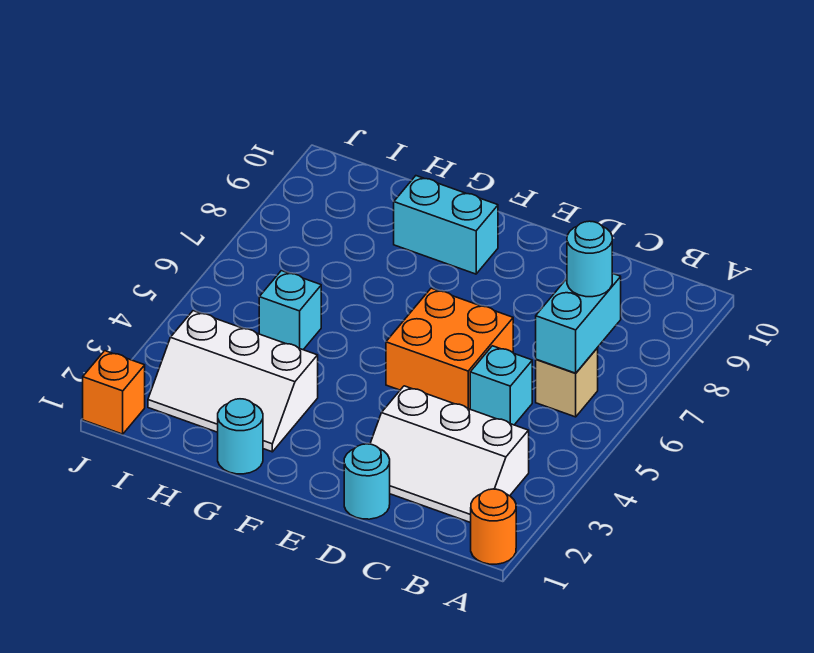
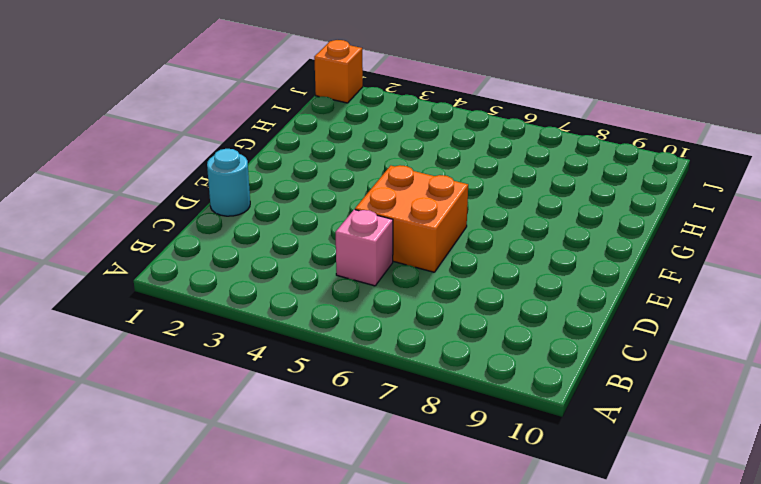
pink brick C5 level 1 -> cyan brick C5 level 1
none -> orange round brick A1 level 1
none -> white slope B2:D3 level 1 top 3
none -> tan brick B6 level 1

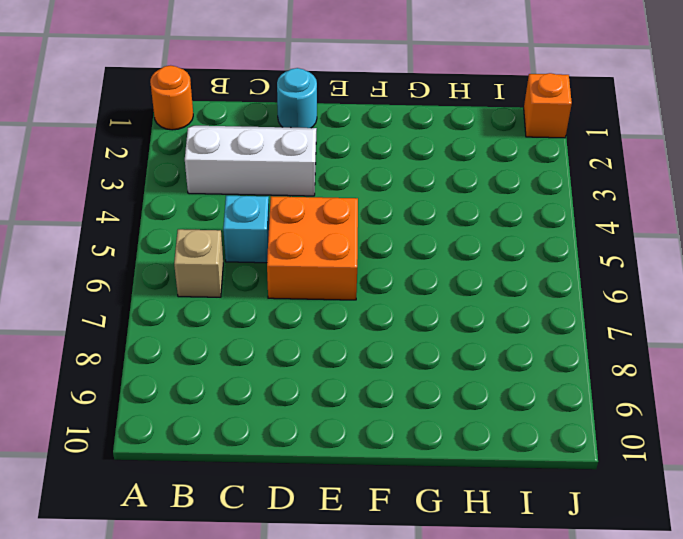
none -> cyan brick F9:G9 level 1
none -> cyan round brick G1 level 1
none -> white slope G2:I3 level 1 top 3

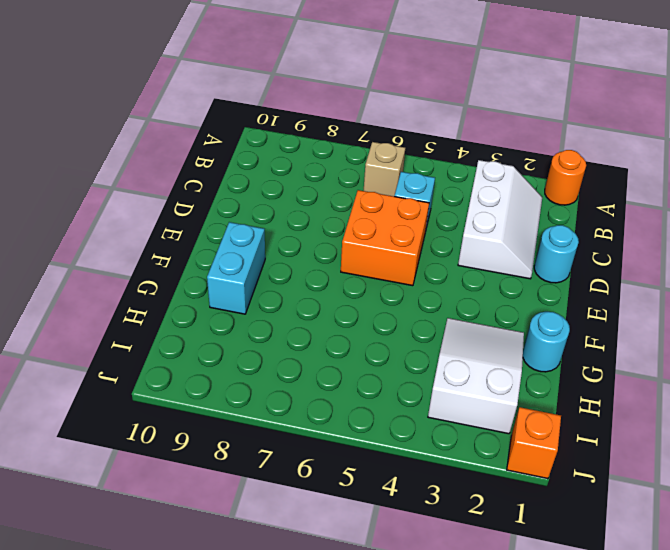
white slope G2:I3 level 1 top I -> white slope G2:I3 level 1 top 3
none -> cyan brick H5 level 1
none -> cyan brick B6:B7 level 2
none -> cyan round brick B7 level 3

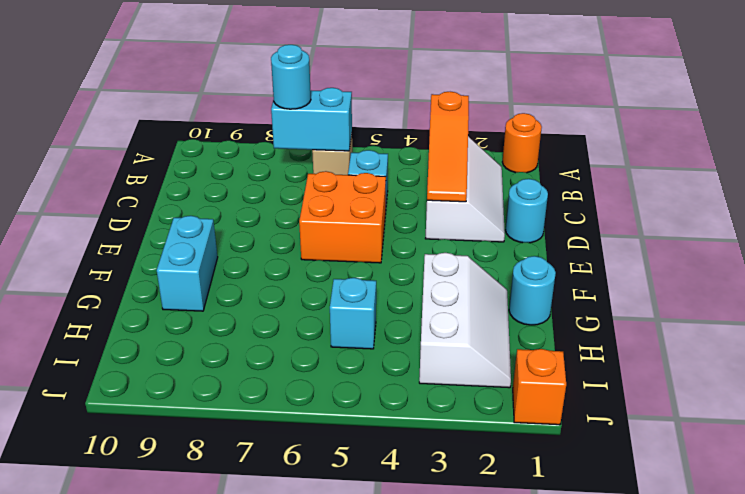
orange slope B3:D3 level 2 top B -> none

